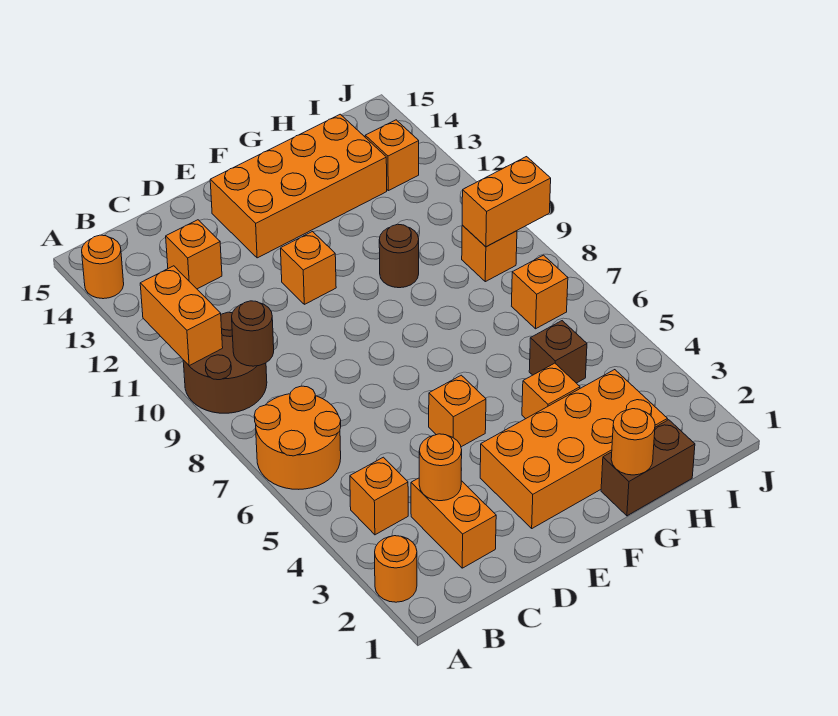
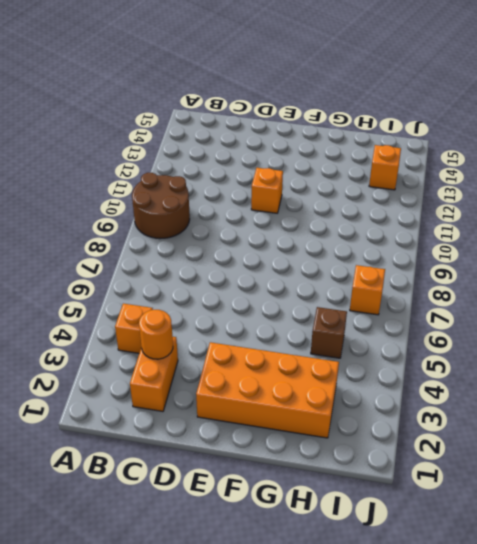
none -> orange round brick A2 level 1
none -> orange round brick A6:B7 level 1
none -> orange round brick A14 level 1

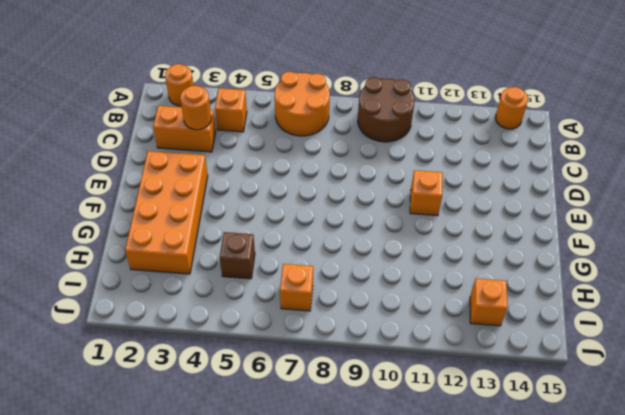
none -> orange brick C13 level 1
none -> orange brick E5 level 1
none -> orange brick E13:H14 level 1

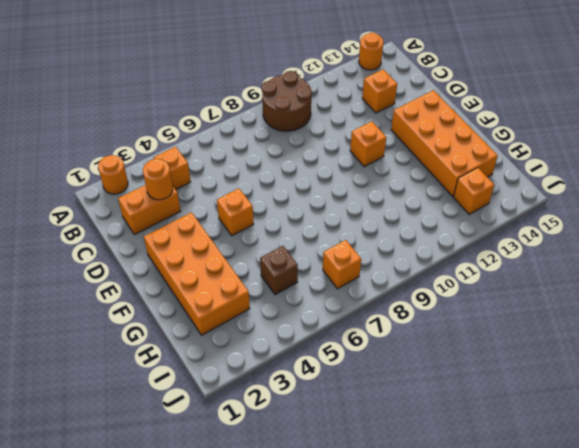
none -> orange round brick A6:B7 level 1
none -> brown brick G1:H1 level 1
none -> orange brick G4 level 1

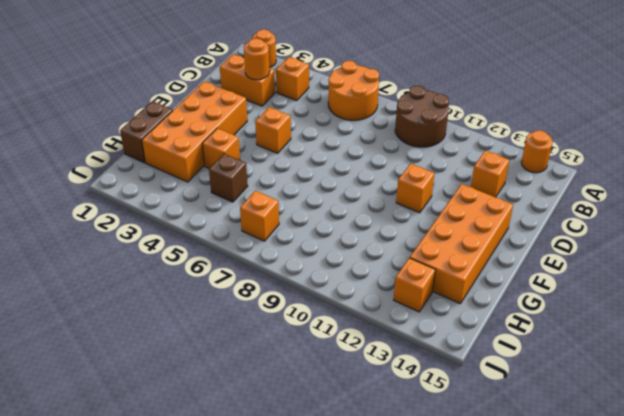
none -> brown round brick G10 level 1
none -> orange brick I9 level 1
none -> orange brick A10:A11 level 2

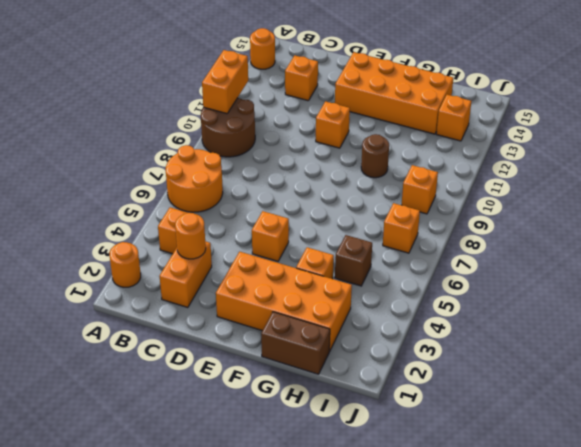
none -> brown round brick B9 level 2
none -> orange round brick G1 level 2
none -> orange brick I9:J9 level 2

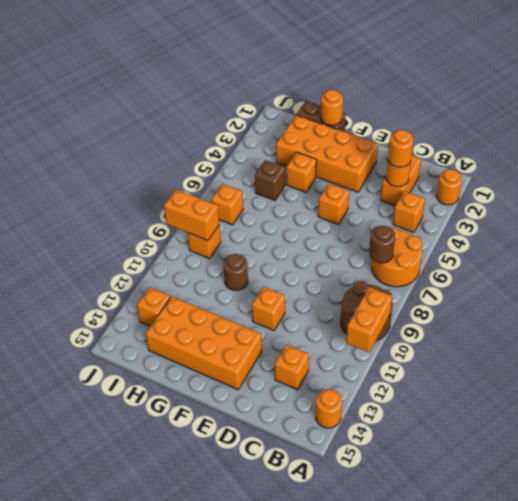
brown round brick B7 level 2 -> brown round brick B9 level 2
orange round brick C3 level 3 -> none

